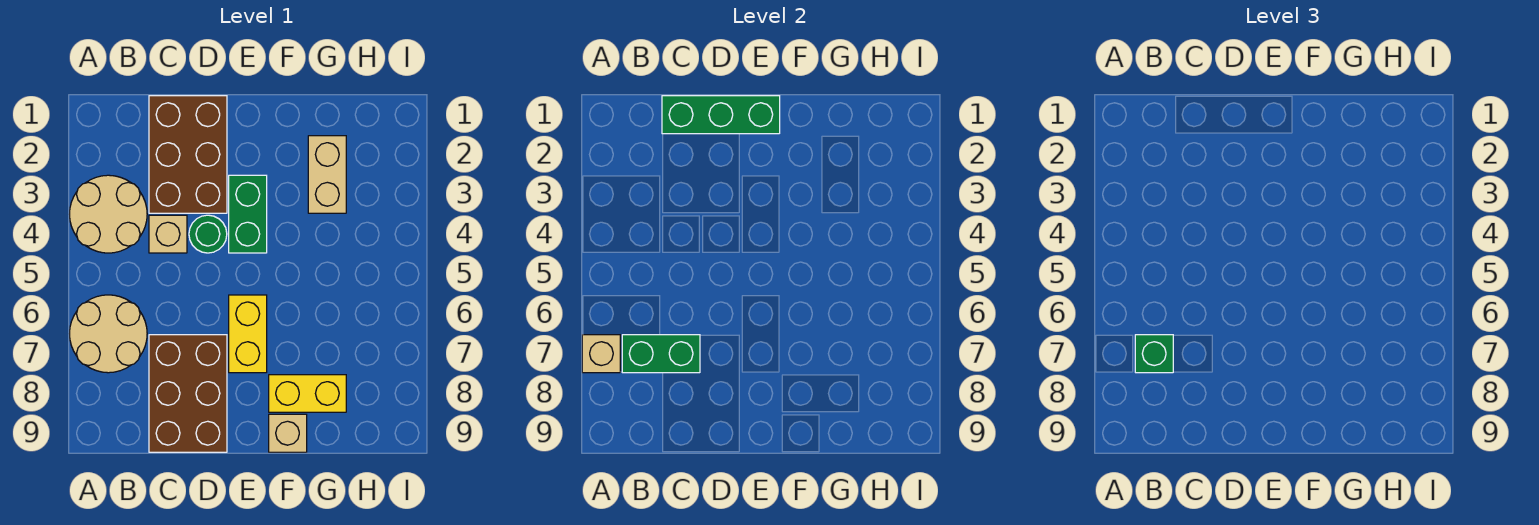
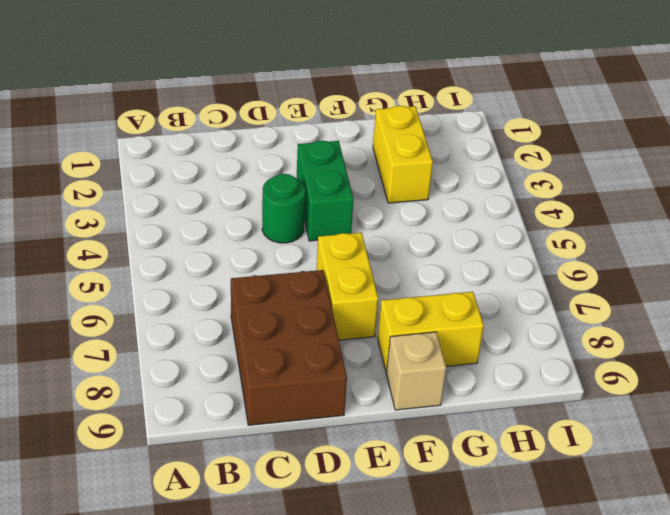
yellow brick G2:G3 level 1 -> tan brick G2:G3 level 1
none -> tan round brick A3:B4 level 1
none -> tan round brick A6:B7 level 1
none -> brown brick C1:D3 level 1

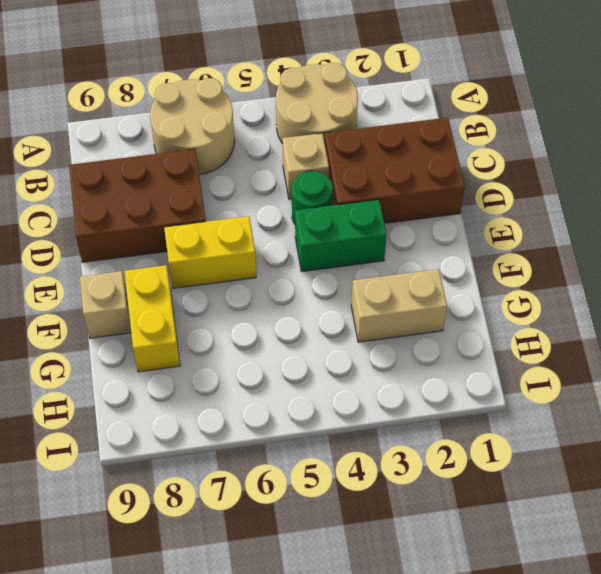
none -> tan brick A7 level 2
none -> green brick B7:C7 level 2
none -> green brick C1:E1 level 2

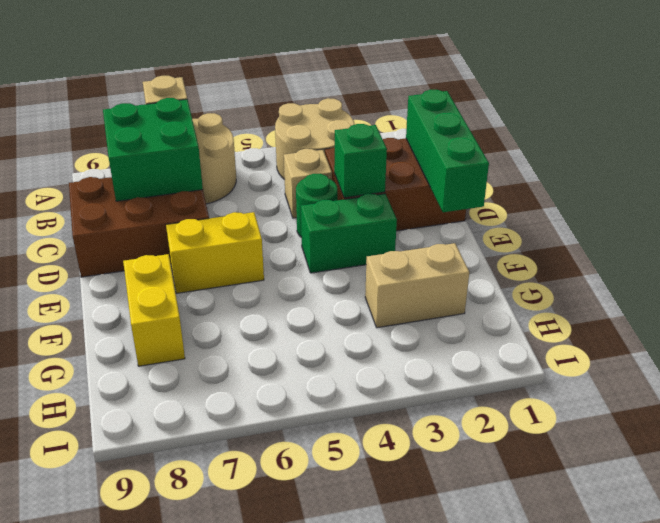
green brick B7:C8 level 2 -> green brick B7:C7 level 2
green brick D3 level 2 -> green brick B7 level 3
none -> tan brick F9 level 1

